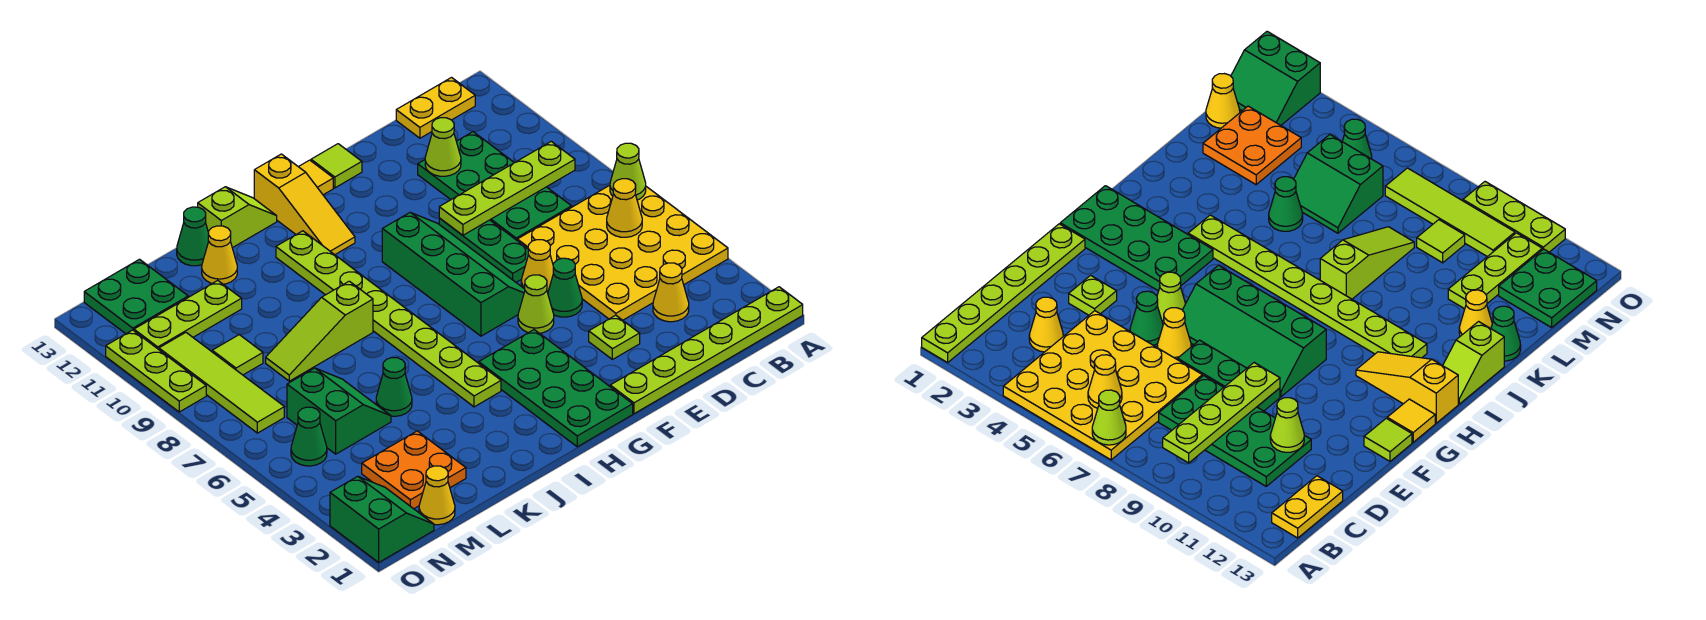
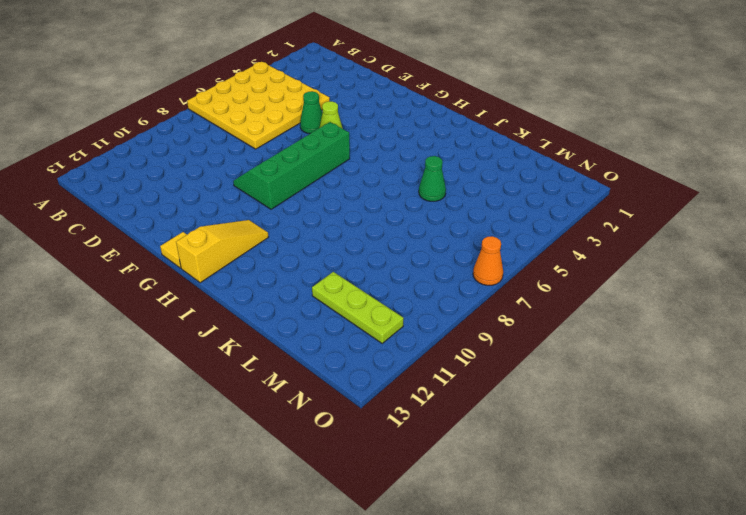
orange cone O7 level 1 -> none
none -> lime plate A1:F1 level 1
none -> yellow plate B13:C13 level 1
none -> yellow cone C3 level 1
none -> green plate C8:D11 level 1

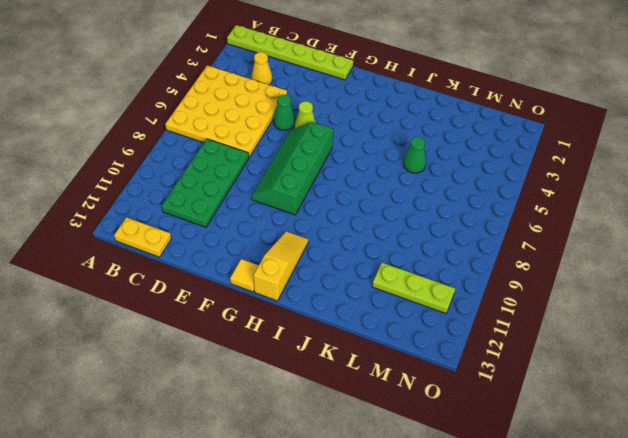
none -> lime plate E3 level 1
none -> yellow cone E6 level 1
none -> green plate E7:E9 level 1
none -> lime tile F13 level 1

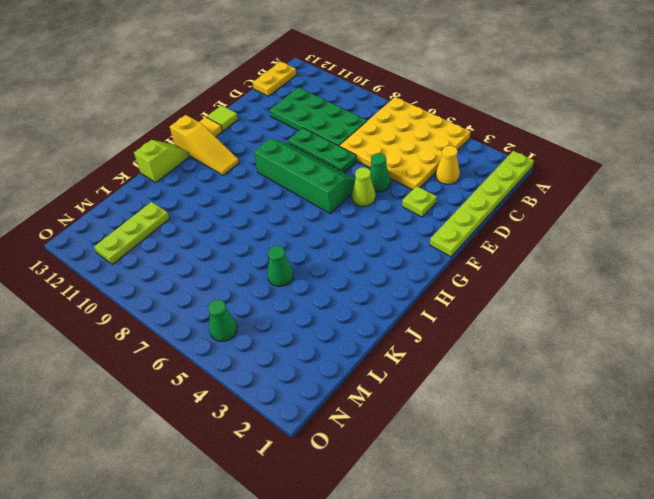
none -> yellow cone E6 level 1
none -> green plate G1:H4 level 1
none -> lime plate I4:I11 level 1
none -> lime slope J8:L8 level 1 top J

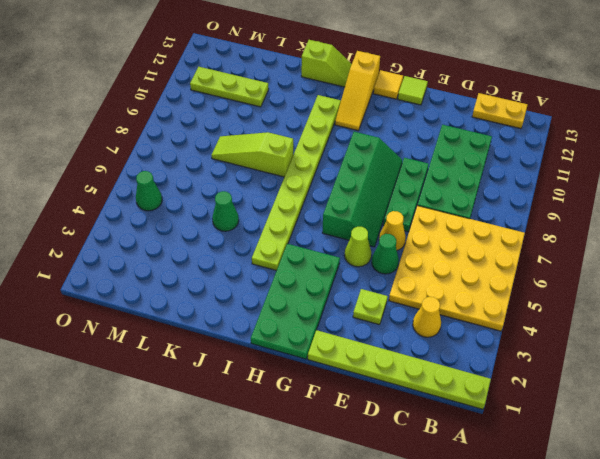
none -> yellow cone K12 level 1
none -> green cone K13 level 1
none -> orange plate L2:M3 level 1
none -> green slope L5:M6 level 1 top M

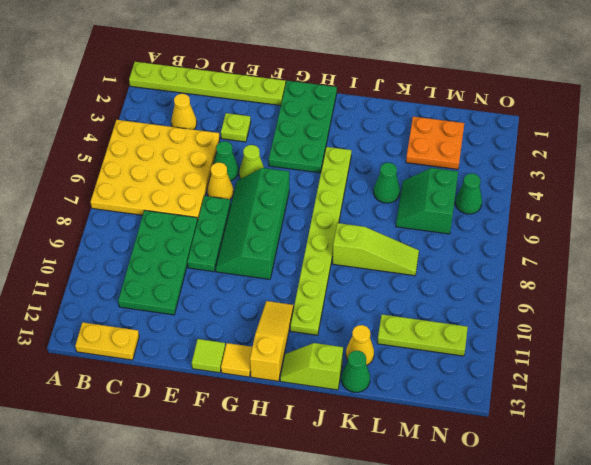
none -> yellow cone M1 level 1
none -> lime tile M9 level 1
none -> green plate M12:N13 level 1
none -> green slope N1:O2 level 1 top O

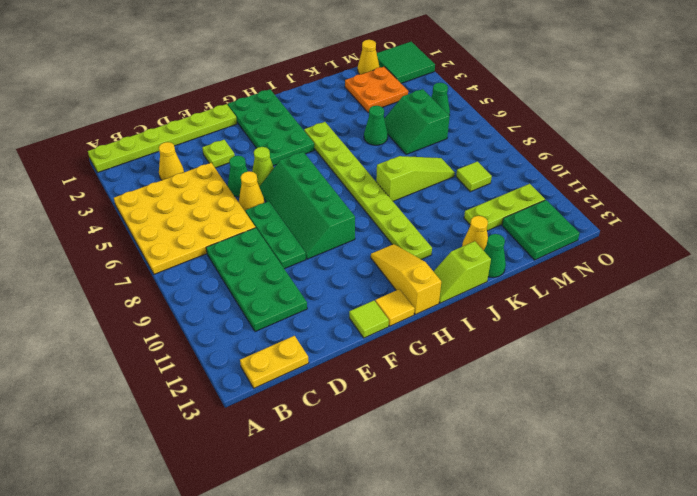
green tile N1:O2 level 1 -> green slope N1:O2 level 1 top O
none -> lime tile N7:N10 level 1
none -> lime plate O9:O11 level 1
none -> lime cone A7 level 2
none -> yellow cone B6 level 2

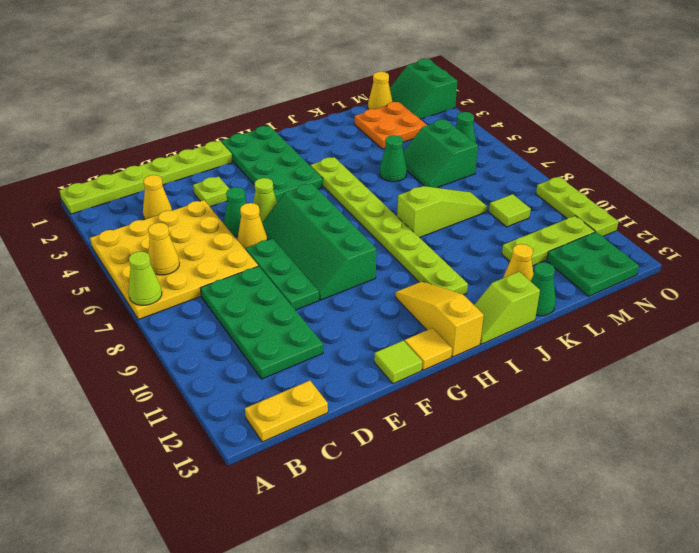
none -> lime tile N7:N10 level 1
none -> lime plate B9:E9 level 2
none -> lime cone D11 level 2

